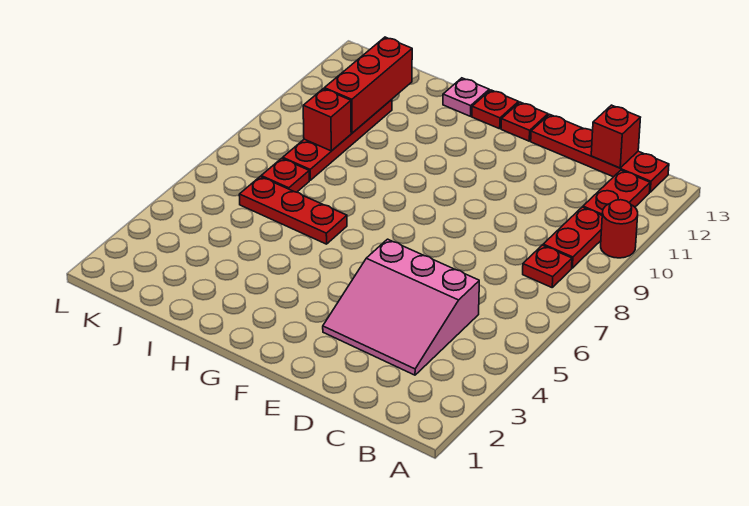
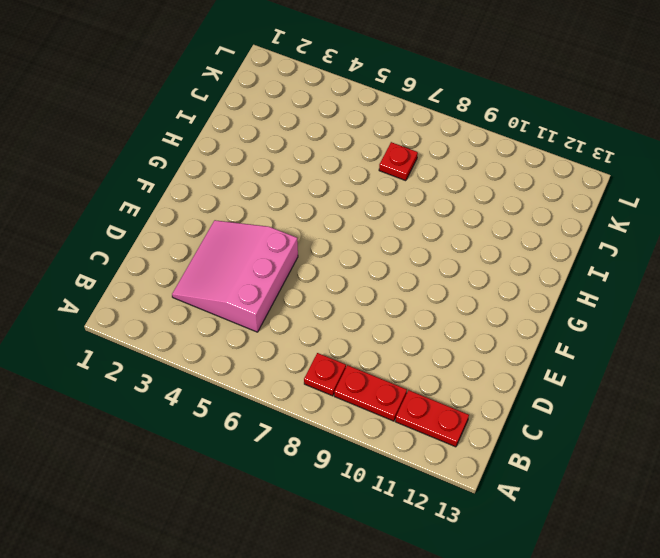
none -> red round brick A10 level 1
none -> red plate B13:E13 level 1
none -> red plate F13 level 1

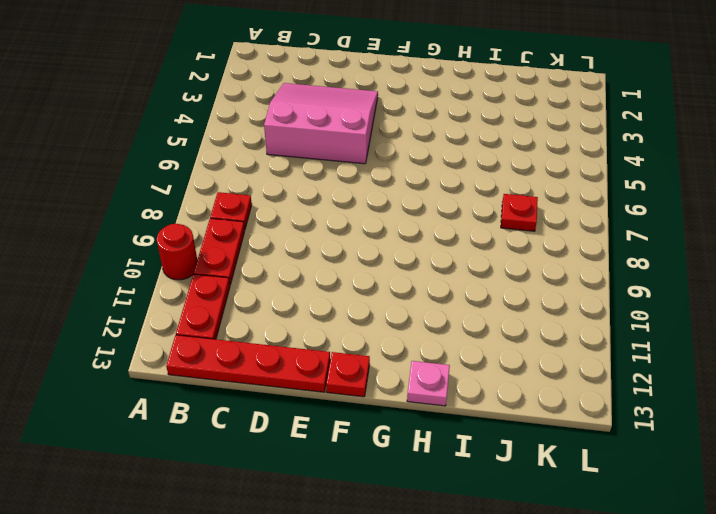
none -> red plate G13 level 1
none -> red plate H6:J6 level 1
none -> red plate J8:J11 level 1

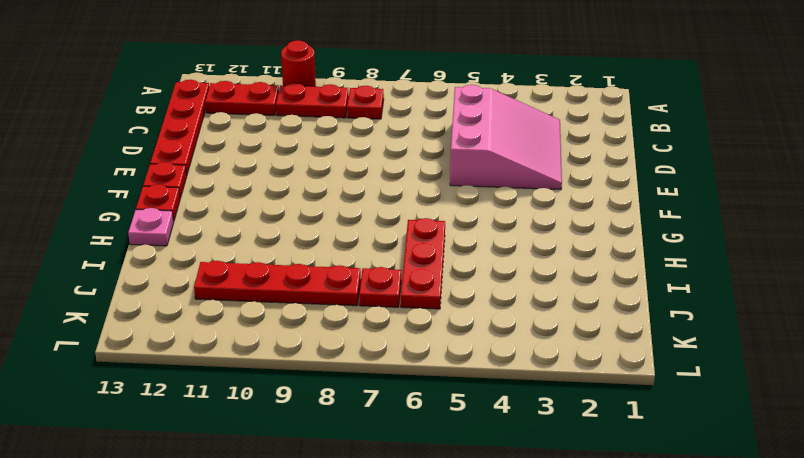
none -> red brick C13 level 2
none -> red brick J9 level 2
none -> red brick J10:J12 level 2

